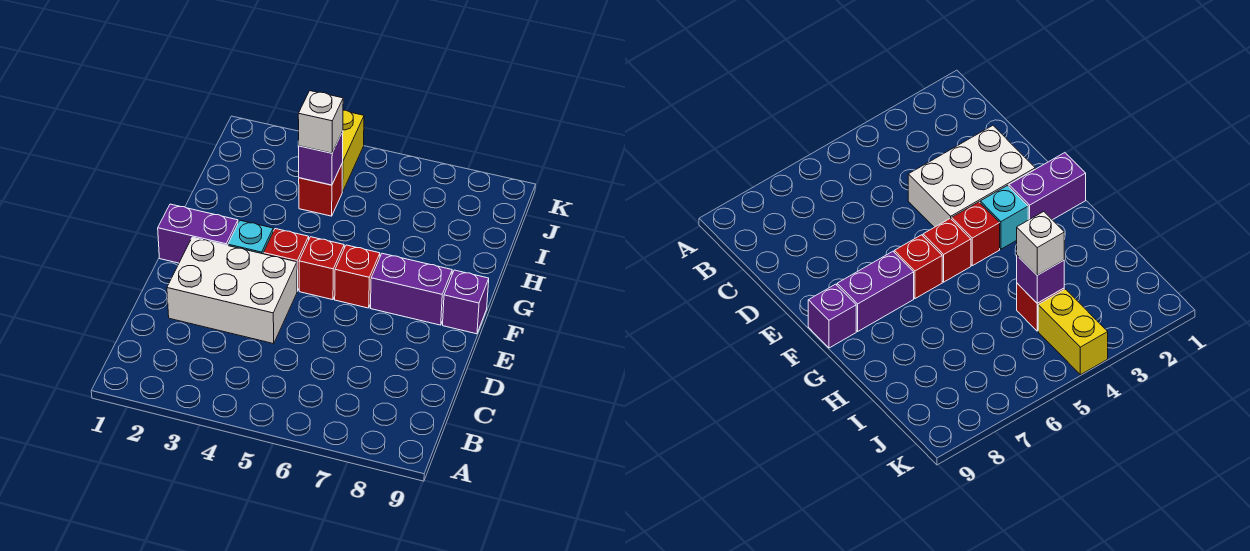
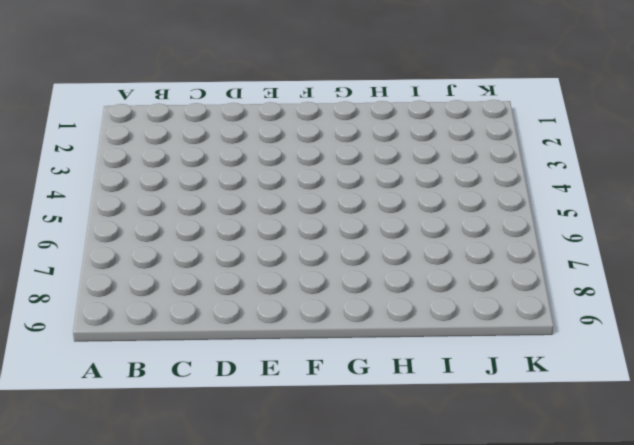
none -> white brick D2:E4 level 1
none -> purple brick F1:F2 level 1
none -> cyan brick F3 level 1

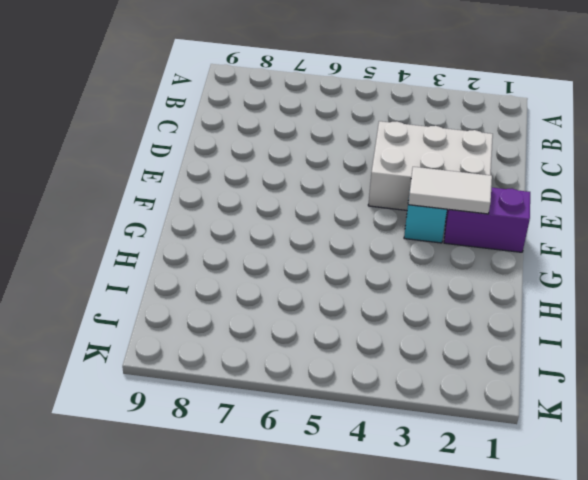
white tile F2:F3 level 2 -> none
none -> red brick F4 level 1
none -> red brick F5 level 1
none -> red brick F6 level 1

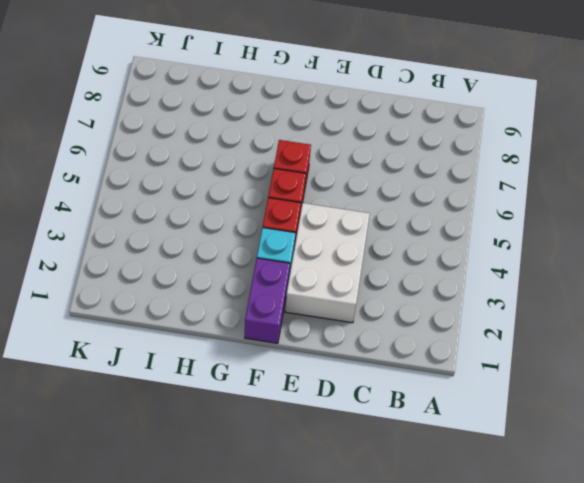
none -> purple brick F7:F8 level 1
none -> purple brick F9 level 1
none -> red brick I4 level 1

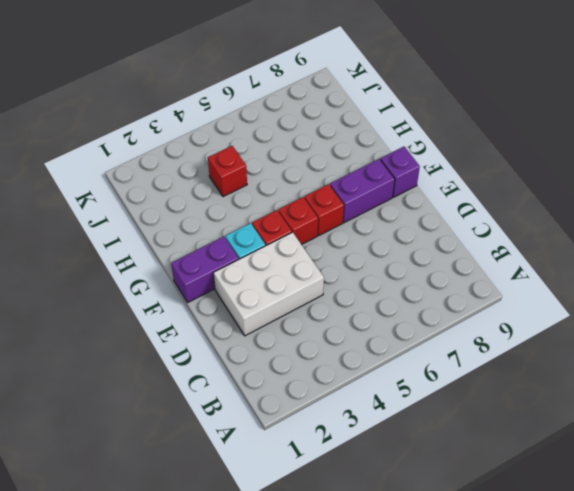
none -> yellow brick J4:K4 level 1
none -> purple brick I4 level 2
none -> white brick I4 level 3

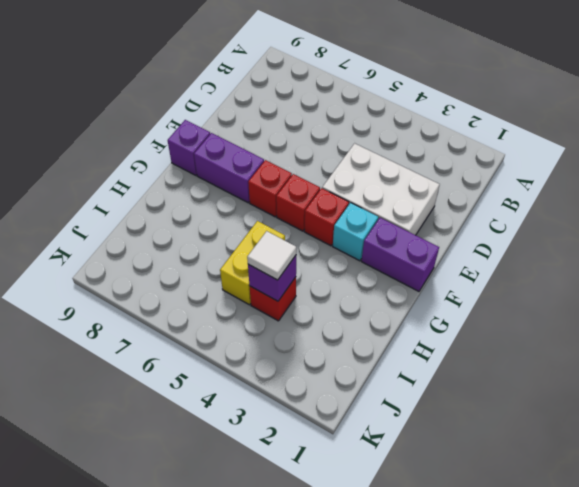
yellow brick H5:I5 level 1 -> yellow brick J4:K4 level 1
white tile I4 level 3 -> white brick I4 level 3

